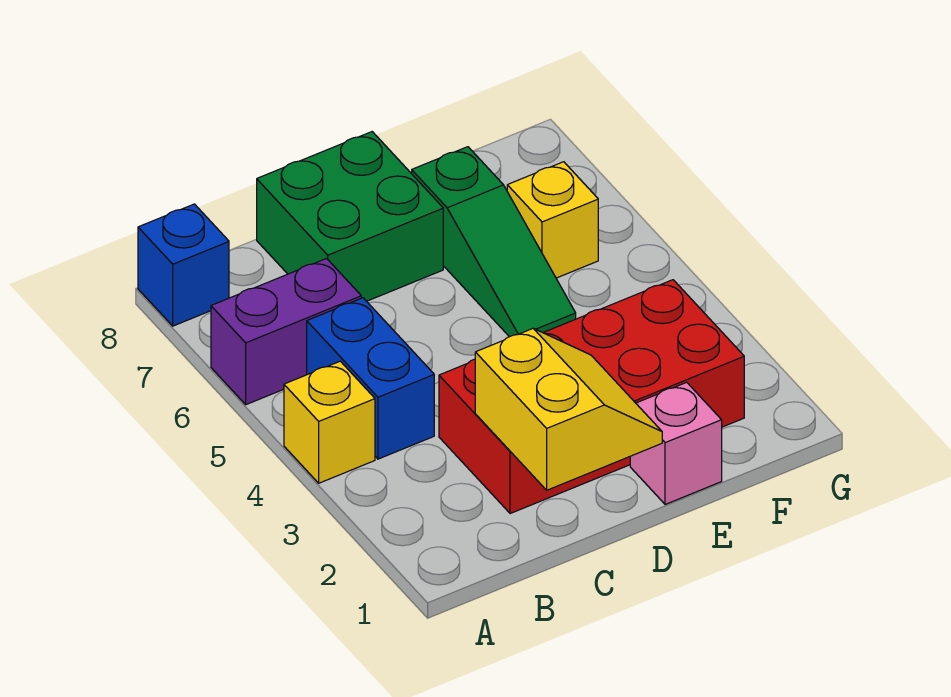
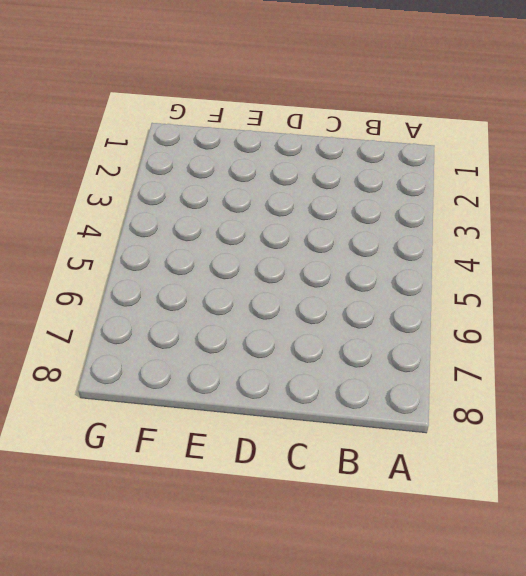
none -> yellow brick A4 level 1
none -> purple brick A6:B6 level 1

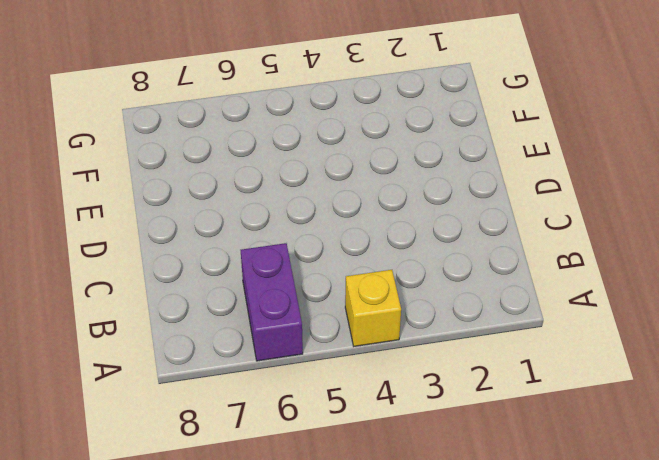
none -> blue brick A8 level 1
none -> blue brick B4:B5 level 1

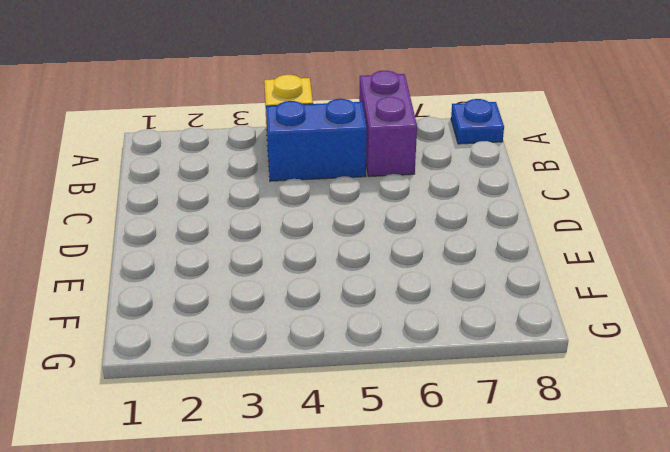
blue plate A8 level 1 -> blue brick A8 level 1
none -> red brick C2:F3 level 1
none -> green brick C7:D8 level 1

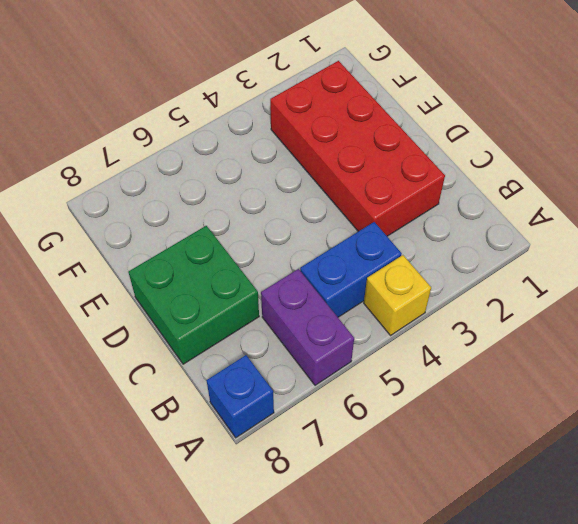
none -> pink brick E1 level 1
none -> green slope E5:E7 level 1 top 7

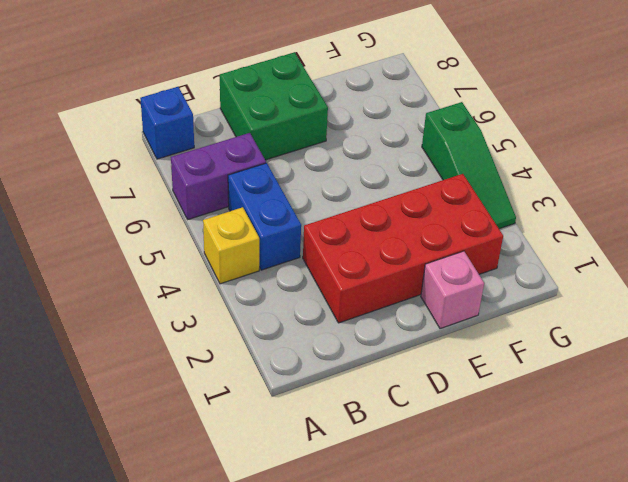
green slope G3:G5 level 1 top 5 -> green slope E5:E7 level 1 top 7
none -> yellow brick F6 level 1
none -> yellow slope C1:D2 level 2 top C

